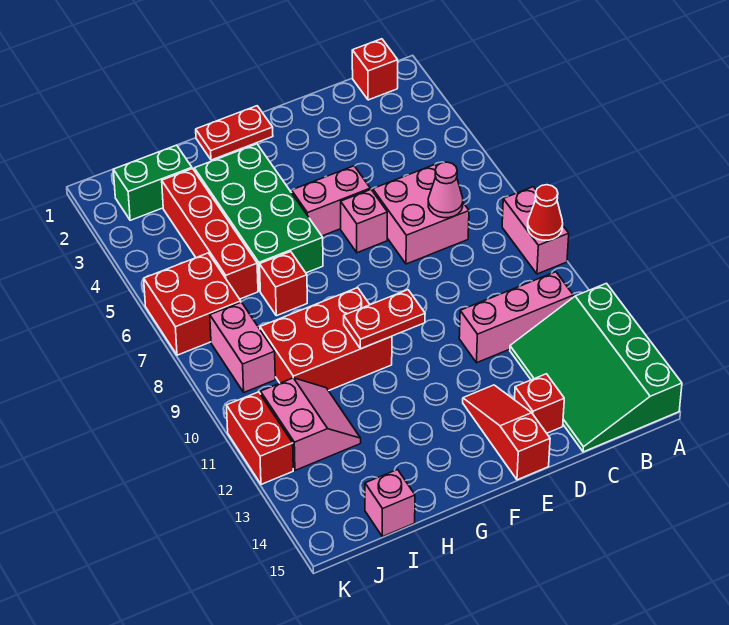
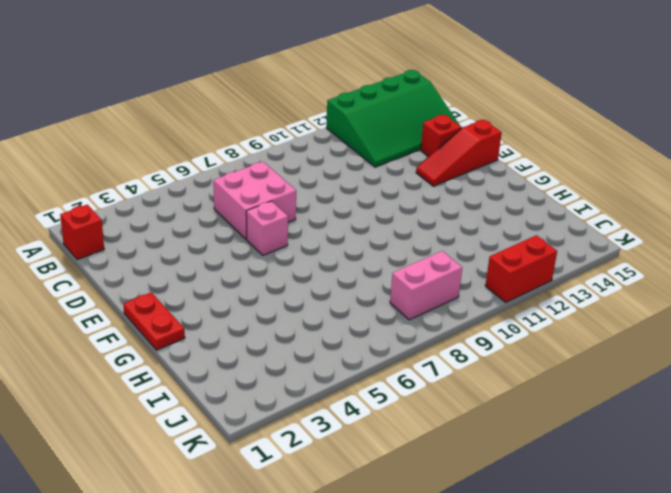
none -> pink brick A8:A9 level 1
none -> pink brick B11:D11 level 1
none -> pink brick E5:F5 level 1

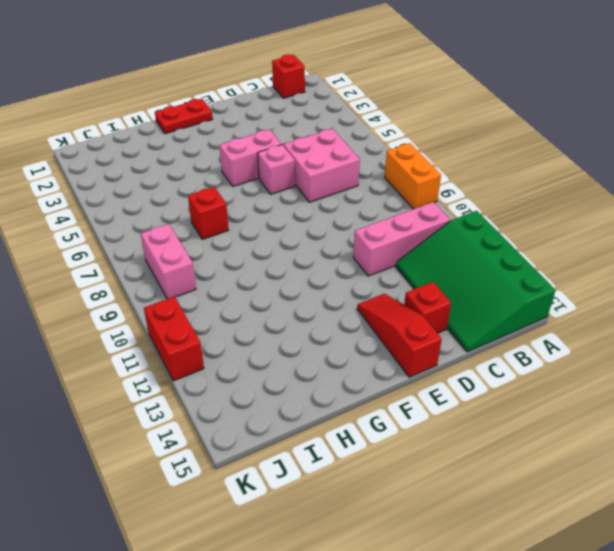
orange brick A8:A9 level 1 -> pink brick A8:A9 level 1
none -> green brick G3:H6 level 1
none -> red brick G9:I10 level 1
none -> green brick I2:J2 level 1

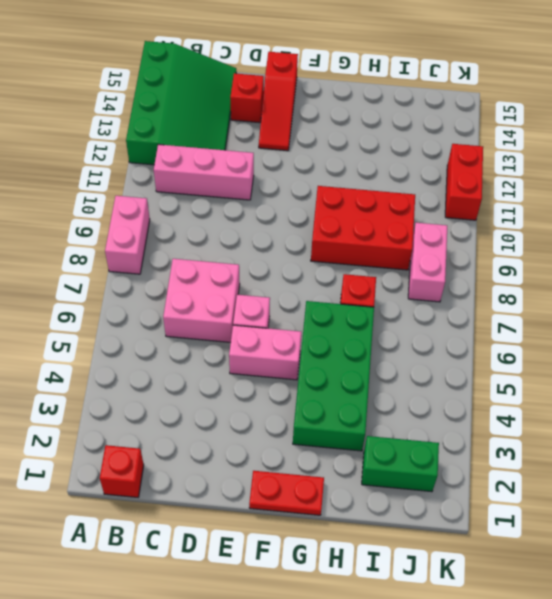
none -> red brick I3:I6 level 1
none -> pink slope I11:J12 level 1 top J
none -> pink brick I15 level 1

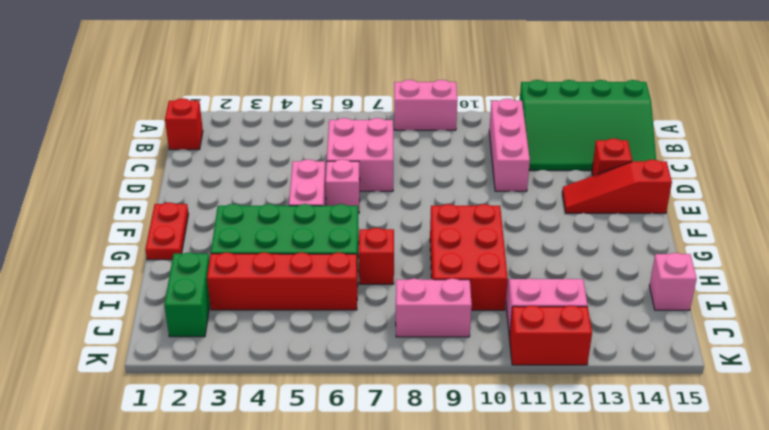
none -> red brick J6:K7 level 1
none -> red cone A9 level 2
none -> pink cone C7 level 2

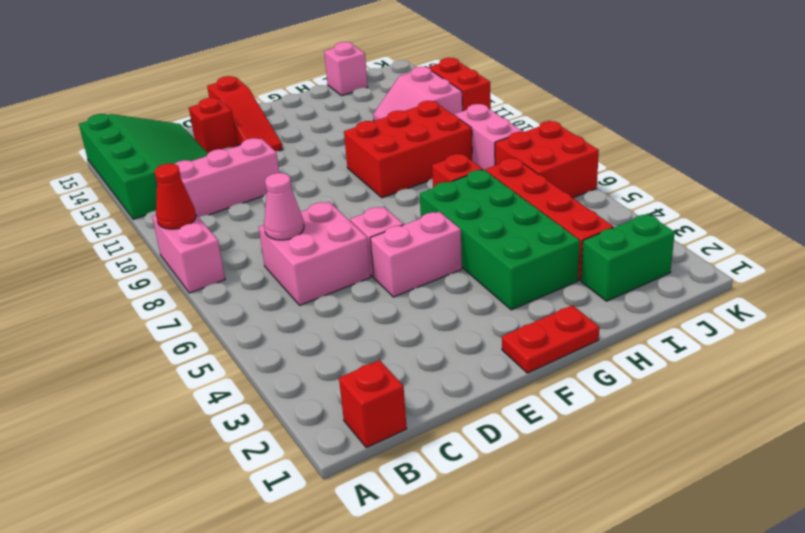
none -> red plate F10:G10 level 2

